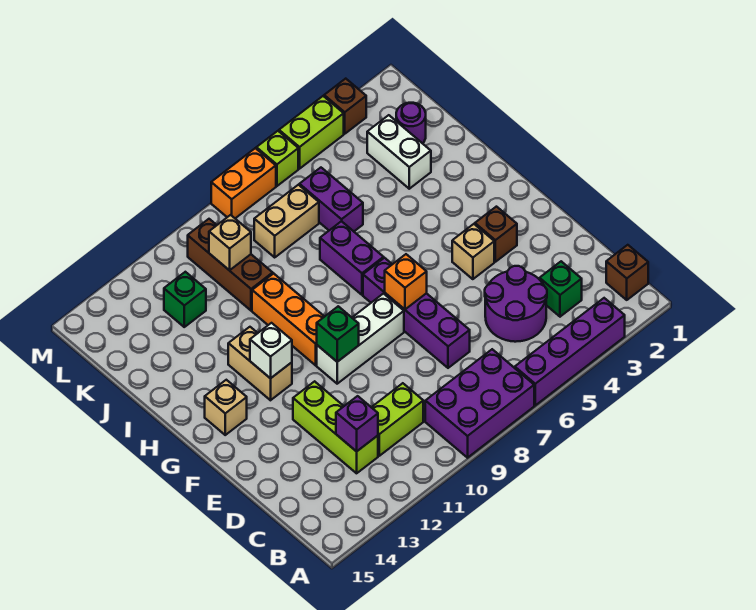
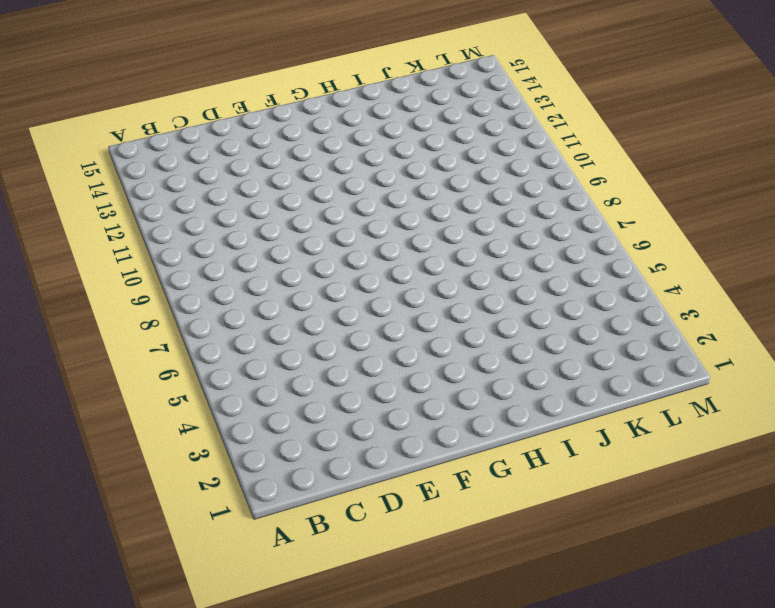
none -> purple brick A3:A6 level 1
none -> purple brick A7:B9 level 1
none -> brown brick B1 level 1
none -> green brick C3 level 1

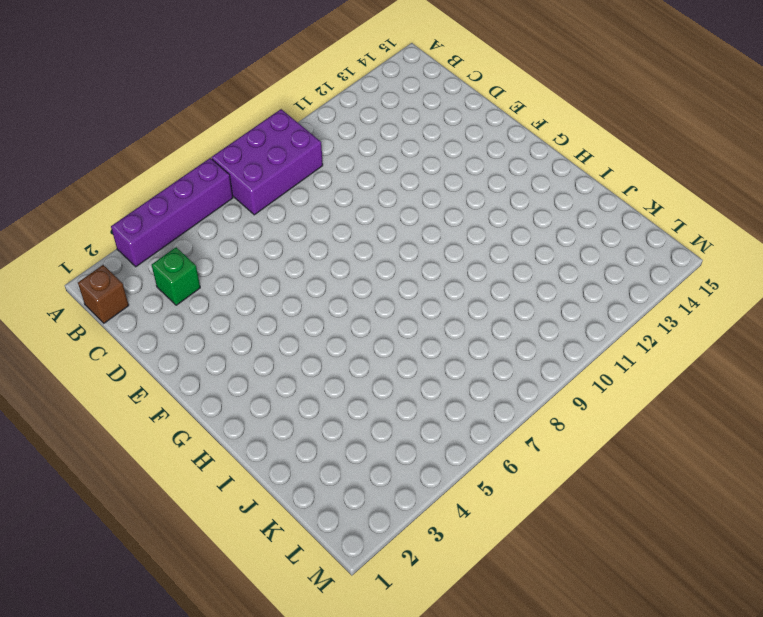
none -> purple round brick C4:D5 level 1
none -> lime brick C10:C11 level 1
none -> lime brick C12:E12 level 1
none -> purple brick D7:G7 level 1

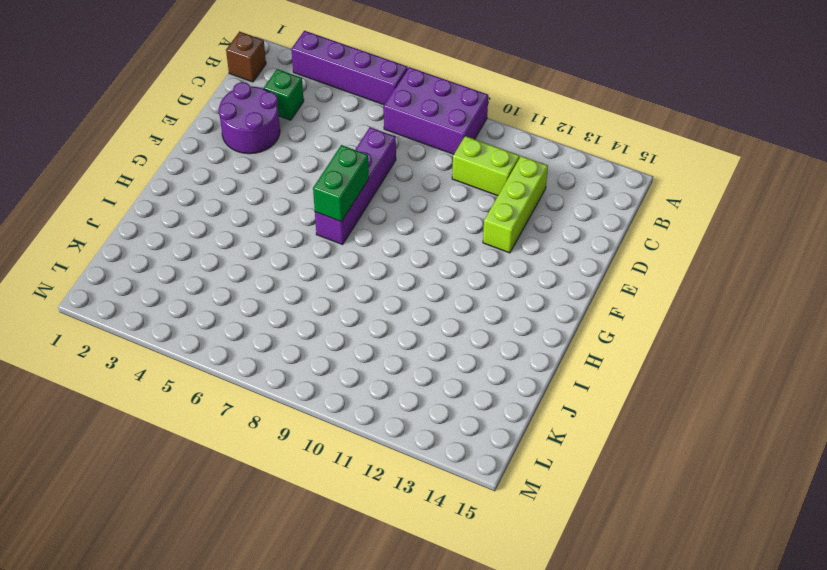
purple round brick D2:E3 level 1 -> purple round brick C4:D5 level 1
green brick F7:G7 level 2 -> orange brick F7 level 2
none -> brown brick F3 level 1
none -> tan brick F4 level 1
none -> white brick F8:F10 level 1
none -> orange brick G10:I10 level 1

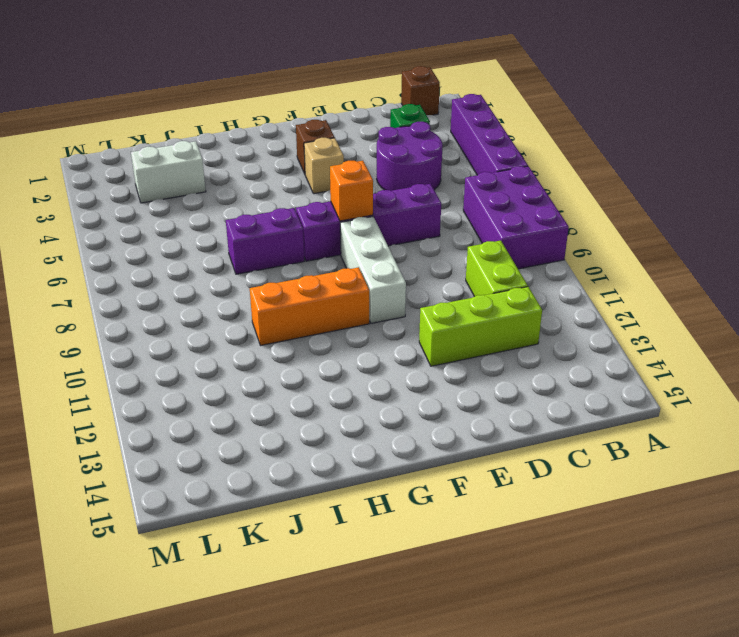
none -> tan brick G12:H12 level 1
none -> tan brick G14 level 1
none -> purple brick J6:K6 level 1
none -> brown brick J10:L10 level 1

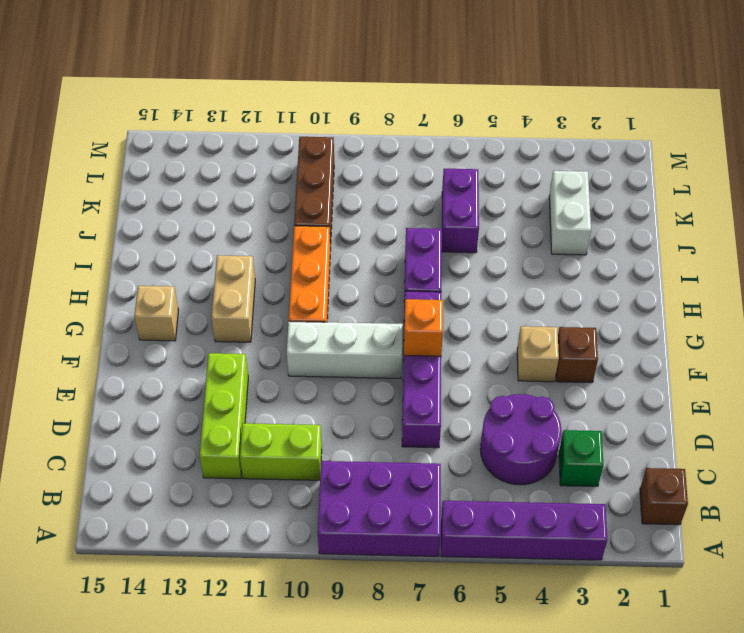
none -> purple round brick K2 level 1
none -> tan brick K7:K8 level 1
none -> green brick K12 level 1
none -> brown brick M3 level 1

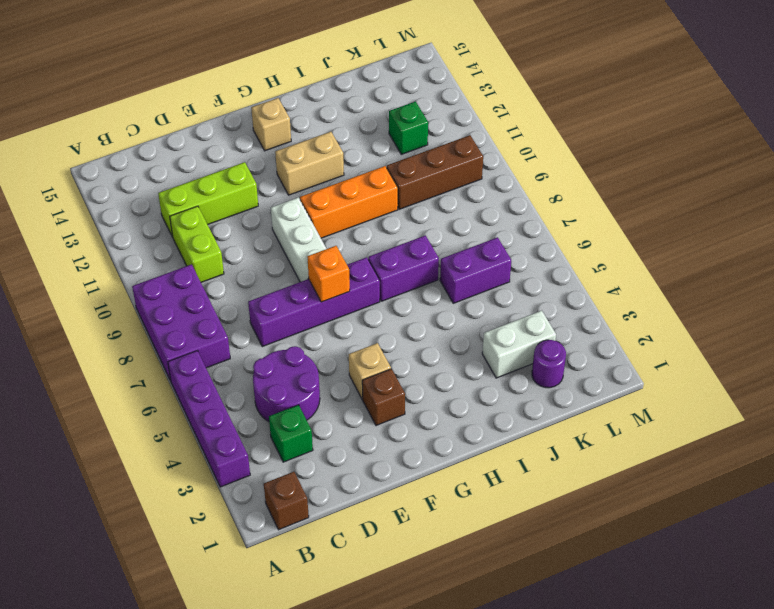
none -> tan brick K7:K8 level 1
none -> brown brick M3 level 1
none -> lime brick M4:M5 level 1
none -> lime brick M6 level 1

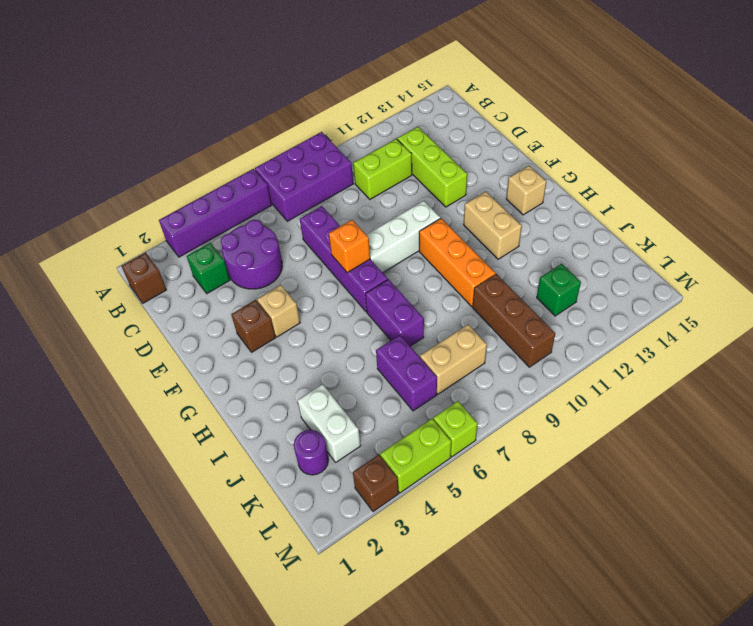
none -> orange brick M7:M8 level 1
none -> purple brick C12 level 2
none -> green brick F10 level 2
none -> white brick G12 level 2

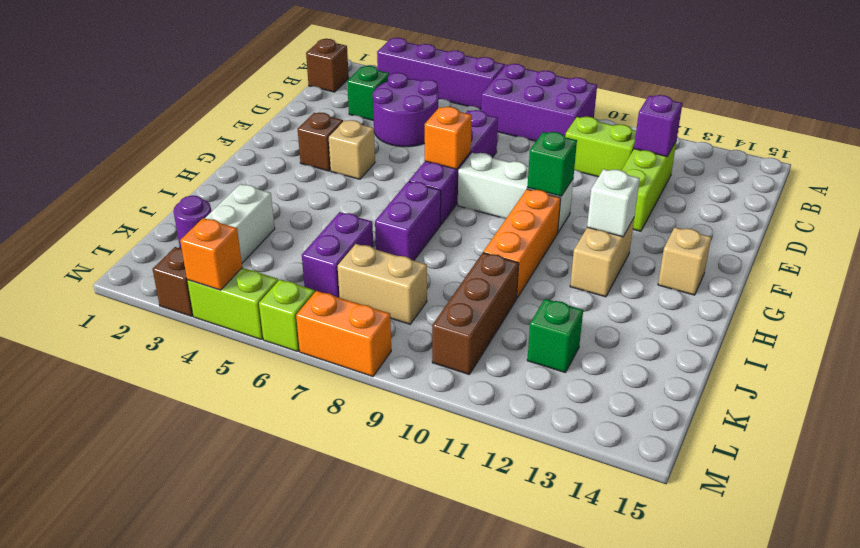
orange brick M4 level 2 -> none
none -> tan brick K10 level 2

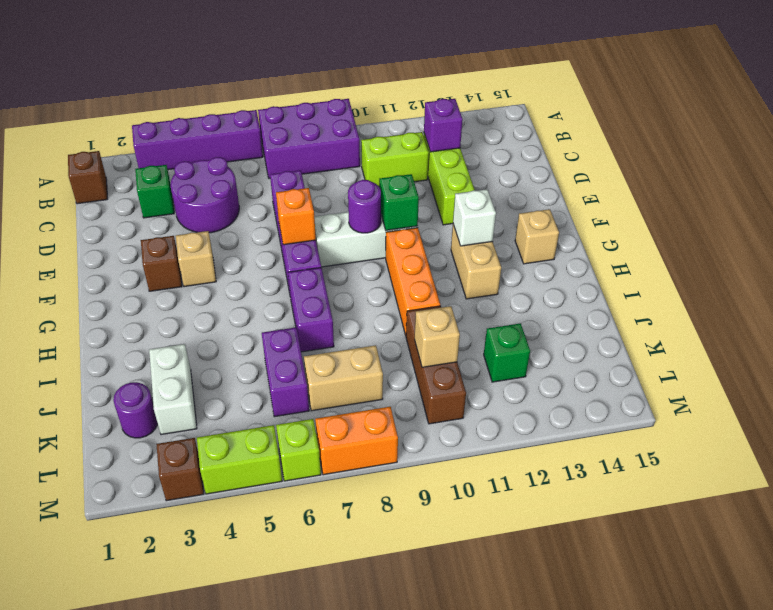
purple round brick F9 level 2 -> none

